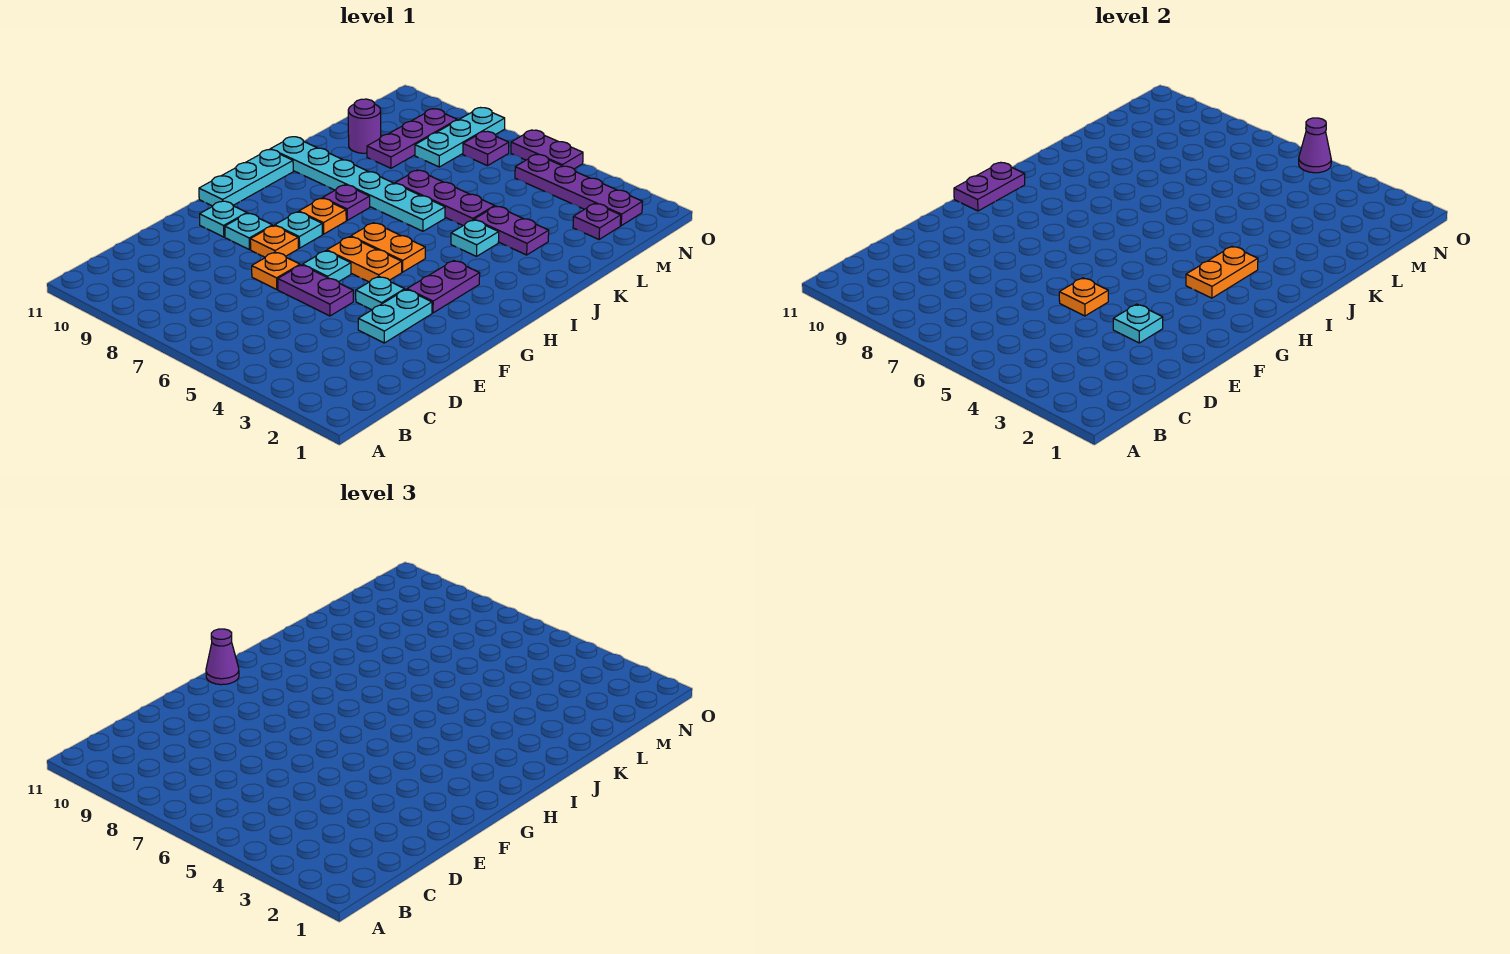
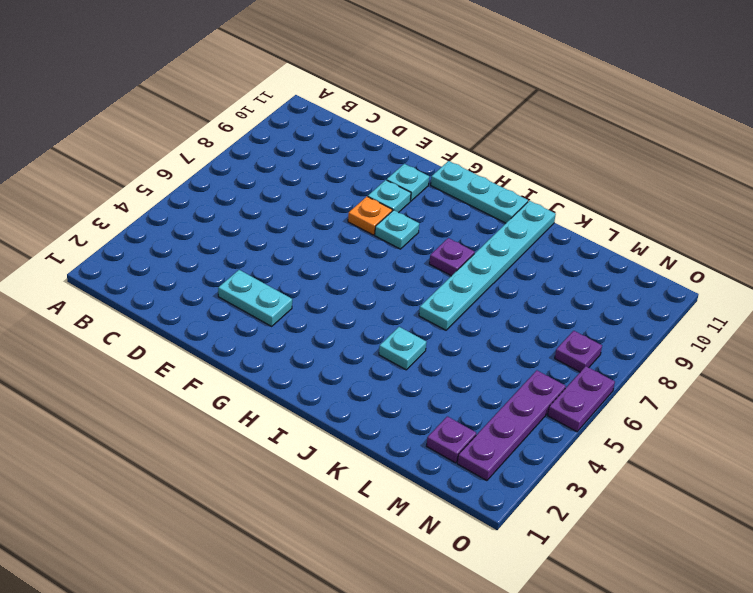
none -> purple plate E5:E6 level 1
none -> orange plate E7 level 1
none -> cyan plate F4 level 1
none -> cyan plate F6 level 1

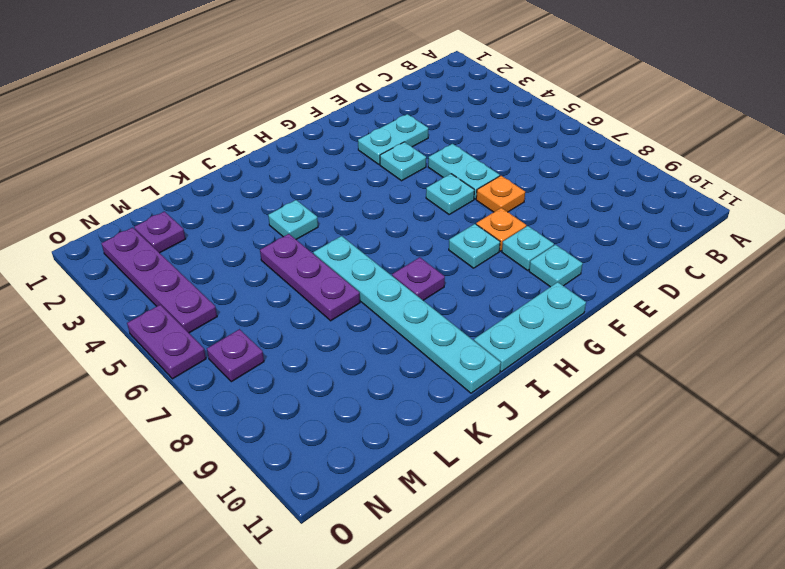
cyan plate E5:E6 level 1 -> purple plate E5:E6 level 1
none -> purple plate G3:H3 level 1
none -> orange plate G5:G6 level 1
none -> orange plate H5:H6 level 1
none -> orange plate H8 level 1

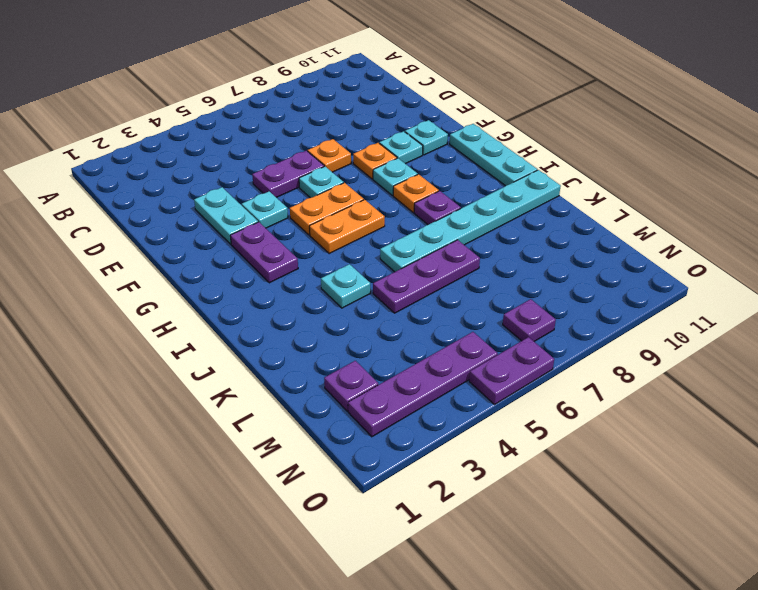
none -> purple plate K3:K4 level 1
none -> purple plate L9:N9 level 1
none -> purple round brick L10 level 1
none -> cyan plate M8:O8 level 1

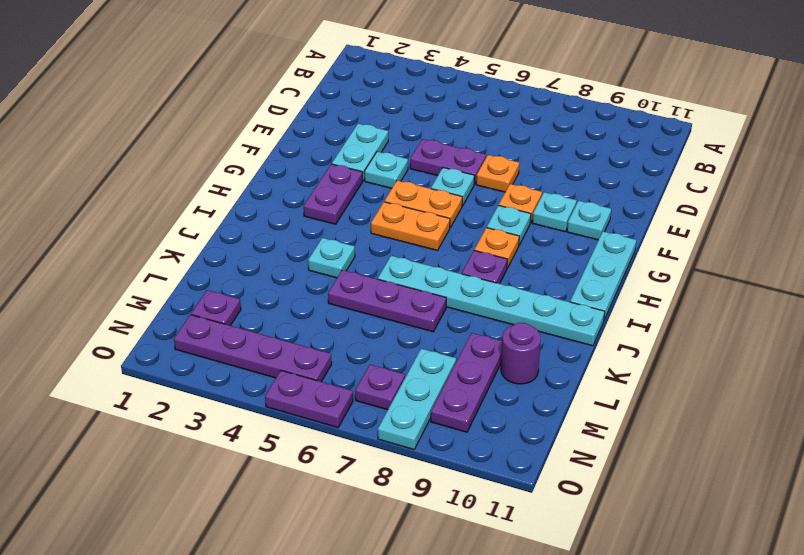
none -> purple plate K3:K4 level 1
none -> cyan plate E3 level 2
none -> orange plate E5 level 2
none -> purple plate G11:H11 level 2

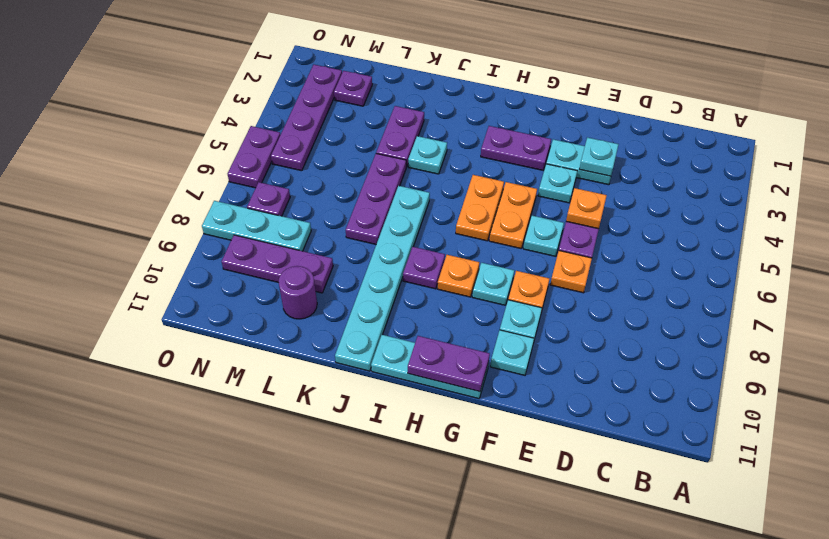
none -> orange plate H3:I3 level 2
none -> purple cone O5 level 2
none -> purple cone G11 level 3

